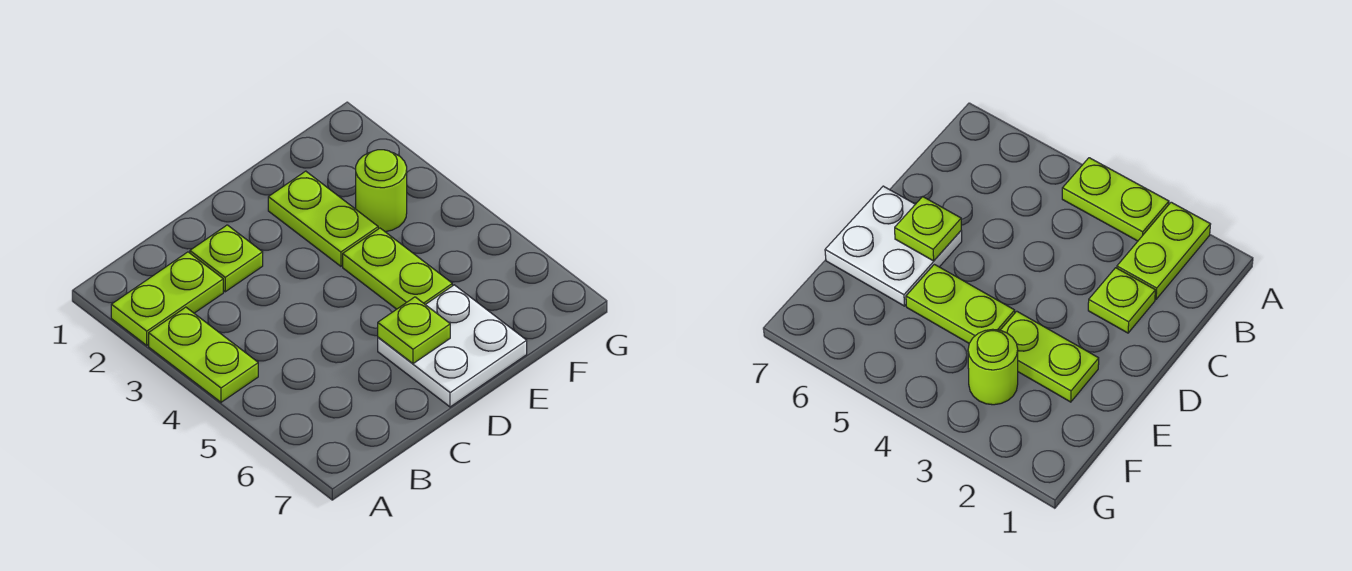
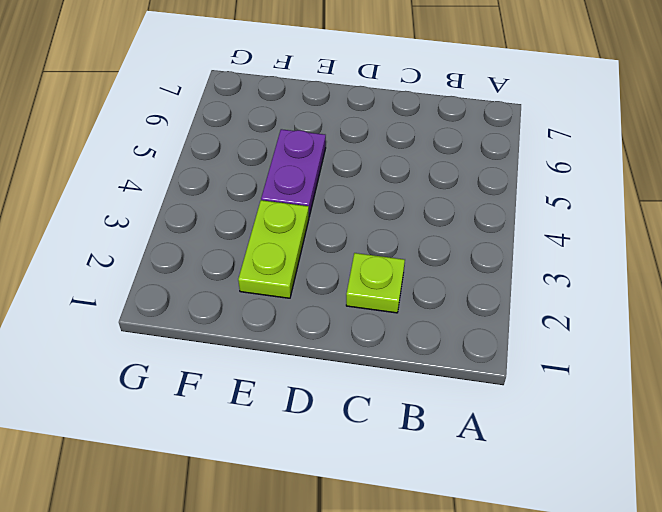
purple plate E4:E5 level 1 -> lime plate E4:E5 level 1
none -> lime plate A2:B2 level 1
none -> lime plate A3:A4 level 1

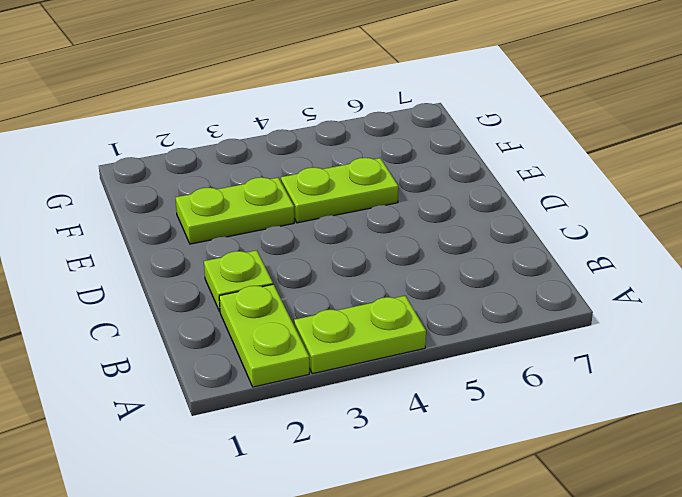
none -> white plate D6:E7 level 1
none -> lime round brick F3 level 1

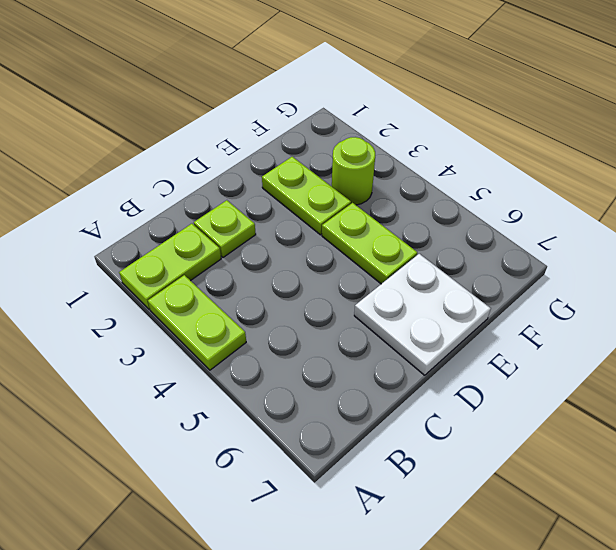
none -> lime plate D6 level 2

